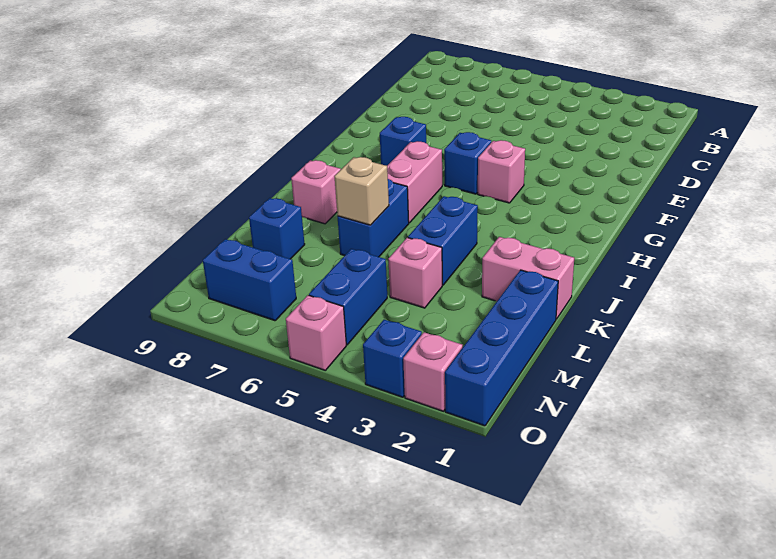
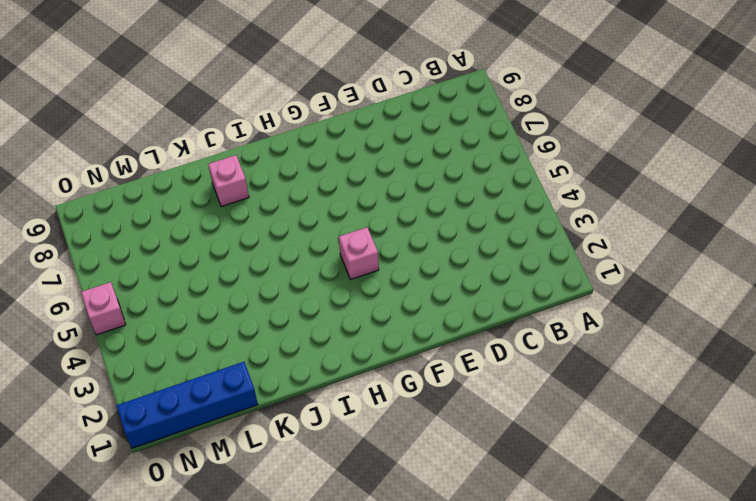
none -> blue brick G5 level 1
none -> blue brick G7 level 1
none -> pink brick H6:I6 level 1

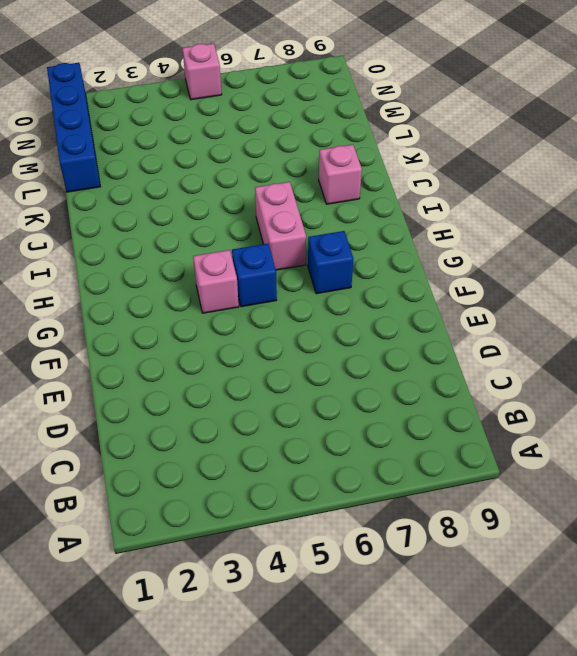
none -> blue brick J4:K4 level 1
none -> blue brick J6:K6 level 1
none -> pink brick K1:K2 level 1

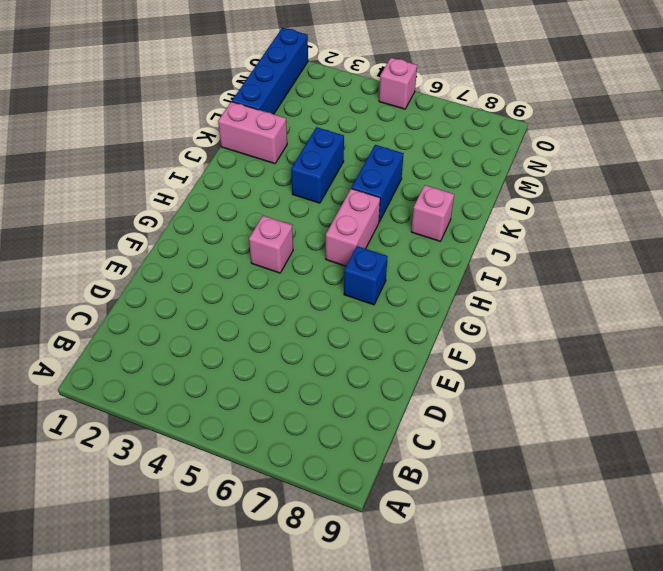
none -> blue brick G5 level 1
none -> pink brick L4 level 1
none -> blue brick L8 level 1

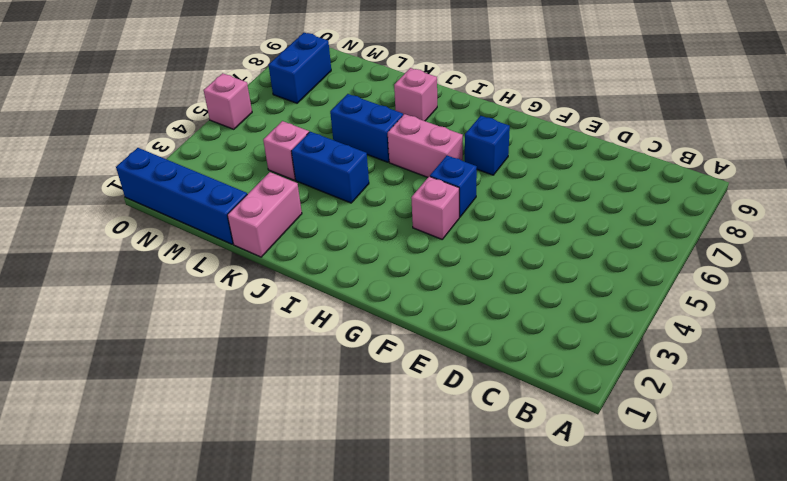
none -> blue brick L8 level 1
none -> blue brick M5:N5 level 1
none -> pink brick O2 level 1

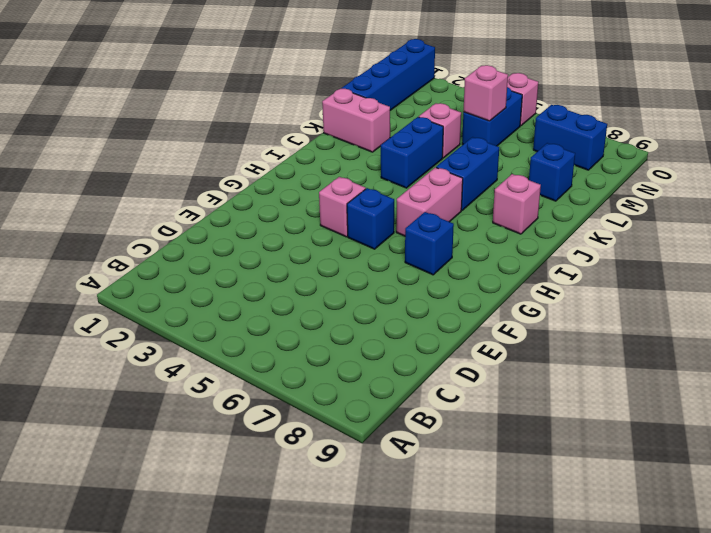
pink brick M5 level 2 -> pink brick O2 level 1
none -> blue brick O3 level 1
none -> tan brick K6 level 2

